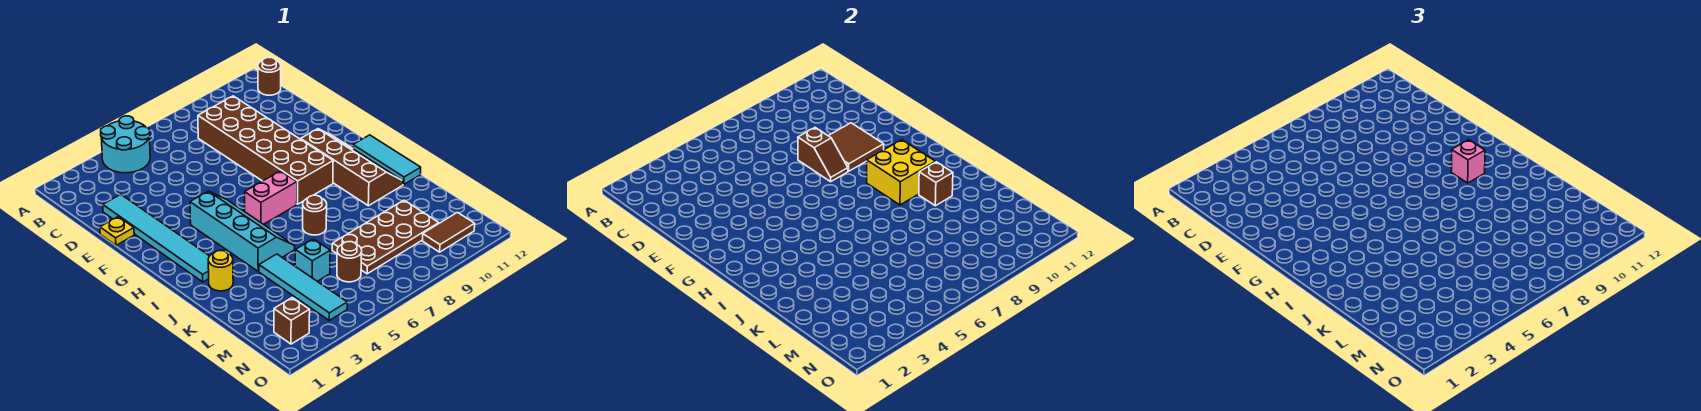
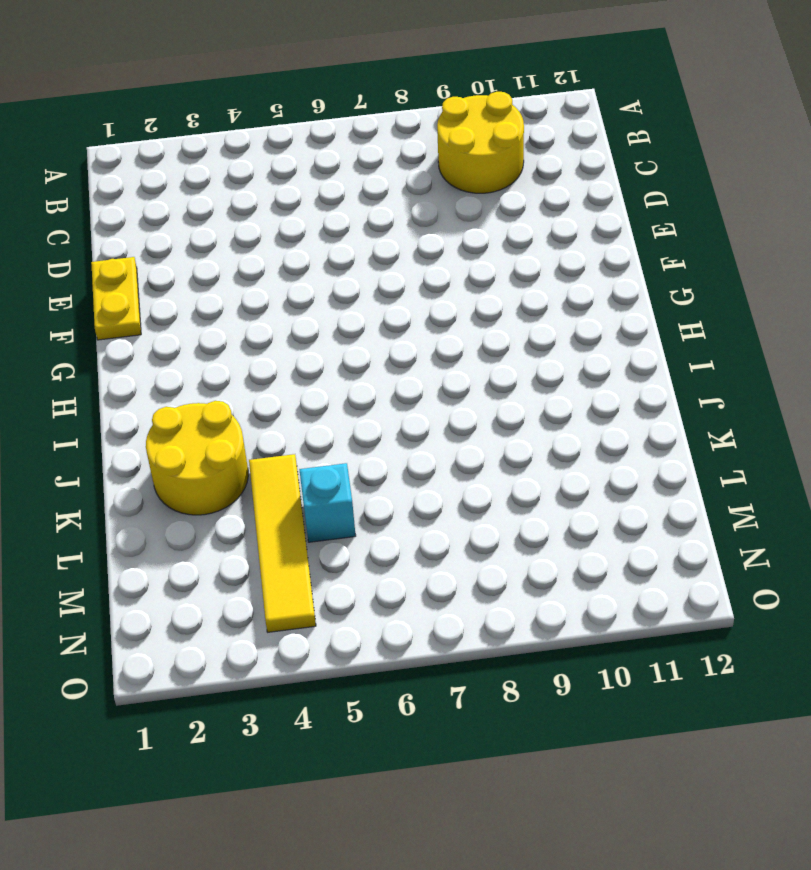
yellow round brick B9:C10 level 1 -> brown brick C8:H9 level 1
yellow plate E1:F1 level 1 -> yellow plate E1 level 1
yellow round brick J2:K3 level 1 -> yellow round brick J2 level 1
yellow tile K4:N4 level 1 -> cyan tile K4:N4 level 1
none -> cyan round brick A4:B5 level 1
none -> brown round brick B12 level 1
none -> cyan tile D2:I2 level 1

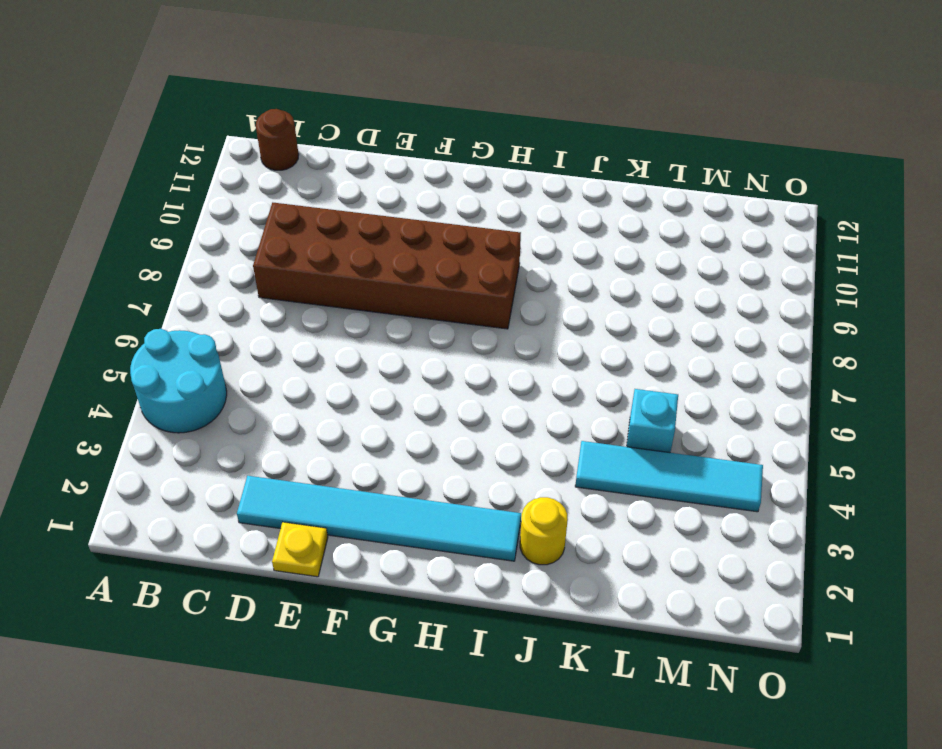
none -> cyan slope G4:J5 level 1 top 4
none -> brown slope G10:J11 level 1 top 10
none -> pink brick H6:H7 level 1

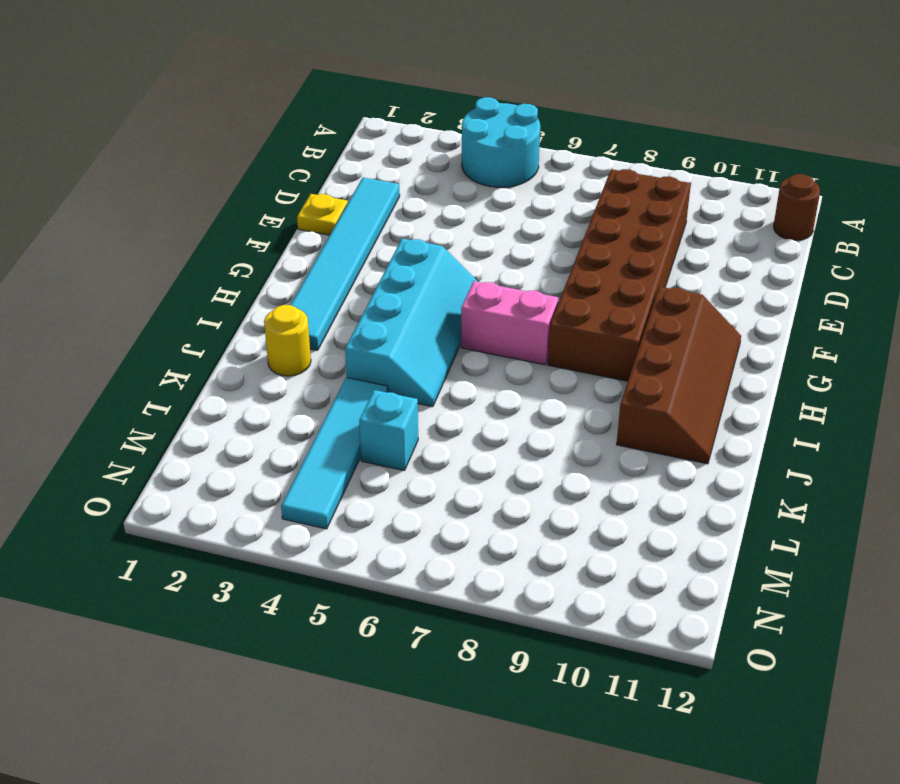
none -> cyan tile H12:J12 level 1
none -> brown round brick J7 level 1
none -> brown plate L7:M10 level 1

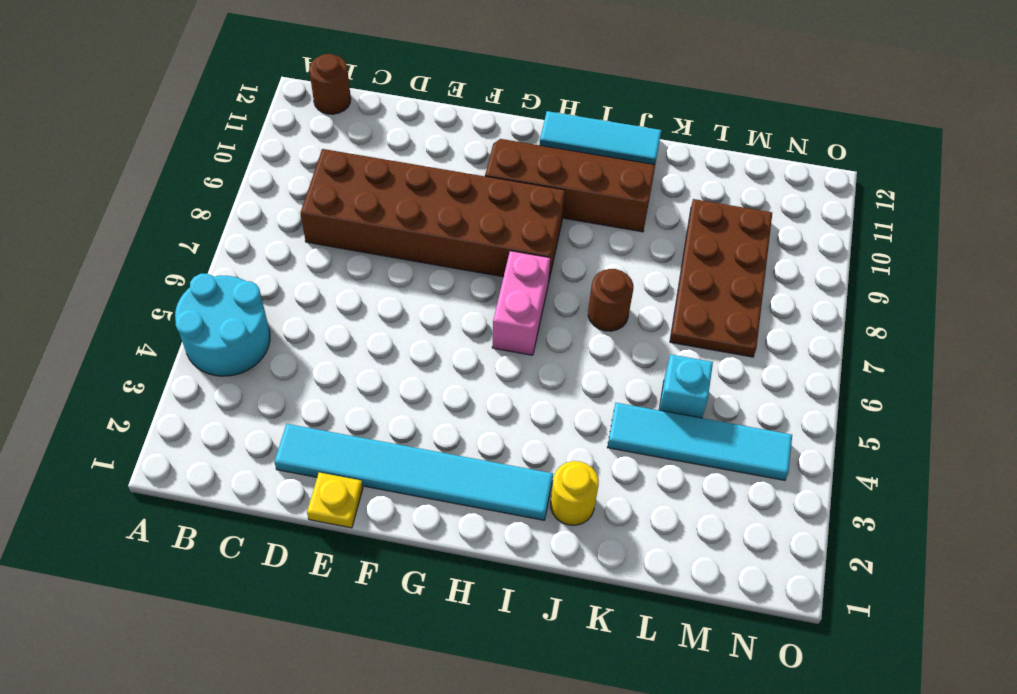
none -> cyan slope G4:J5 level 1 top 4
none -> brown round brick M6 level 1
none -> brown brick N2 level 1

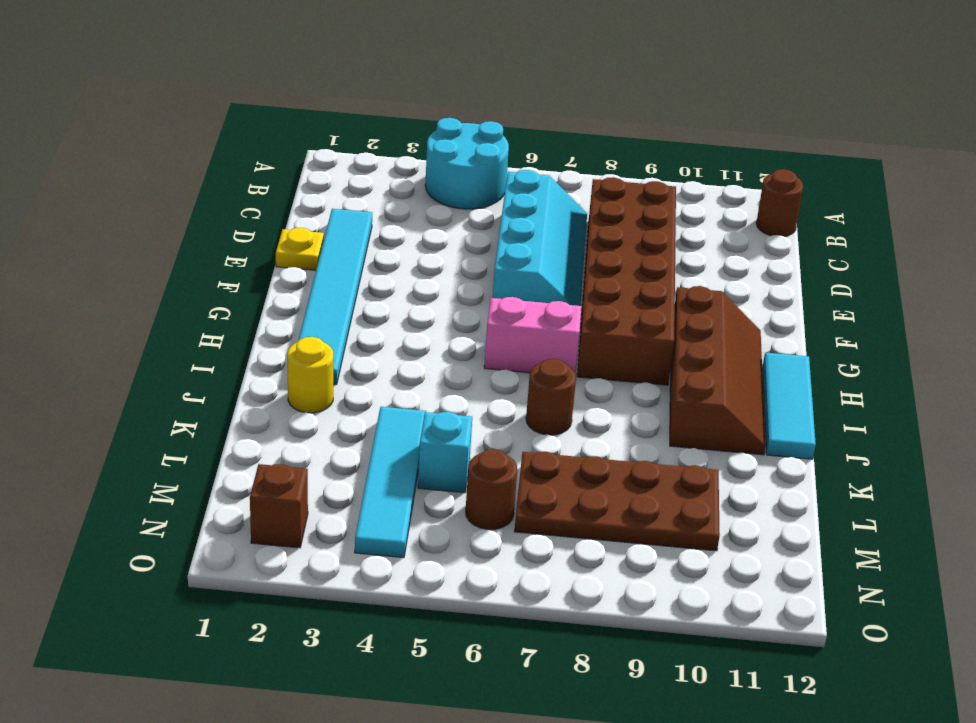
cyan slope C6:F7 level 1 top 6 -> cyan slope G4:J5 level 1 top 4
none -> brown tile N10:N11 level 1
none -> brown slope E8:F8 level 2 top E
none -> brown tile E9:F10 level 2

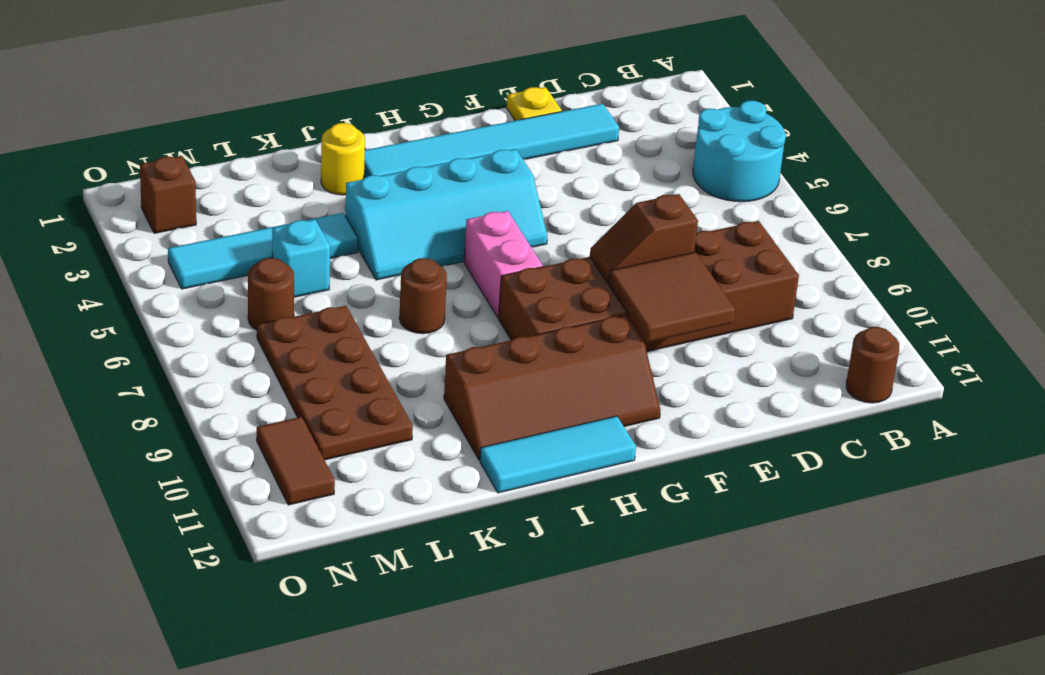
none -> yellow brick H9:I10 level 2
none -> brown brick J10 level 2
none -> pink brick H10 level 3

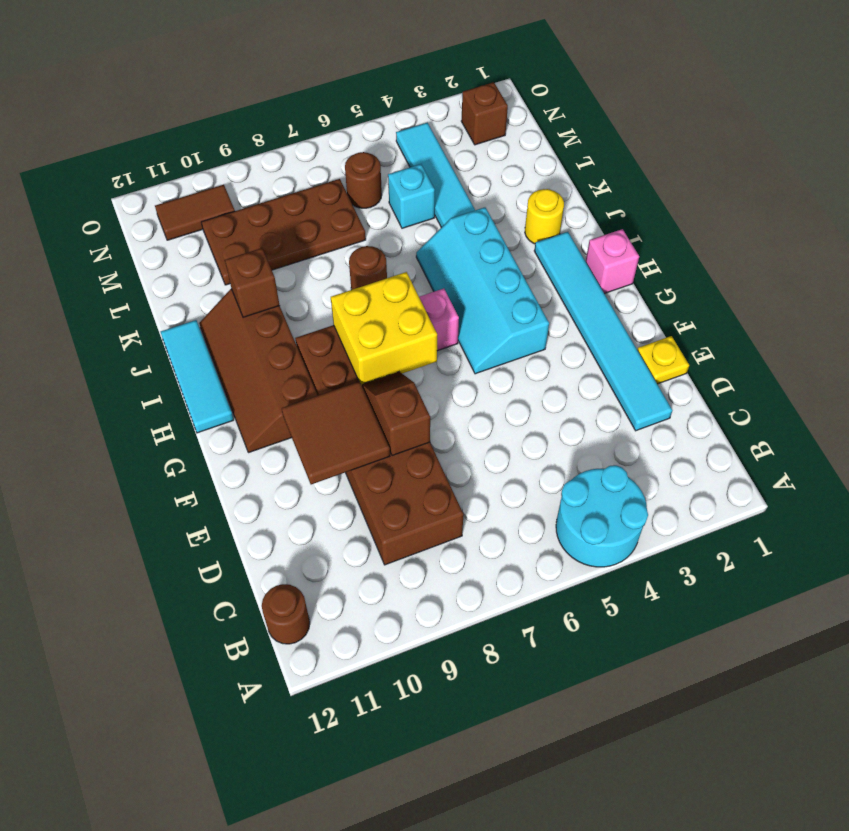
yellow brick G7:H8 level 2 -> yellow brick H9:I10 level 2
pink brick H1 level 1 -> pink brick H10 level 3

